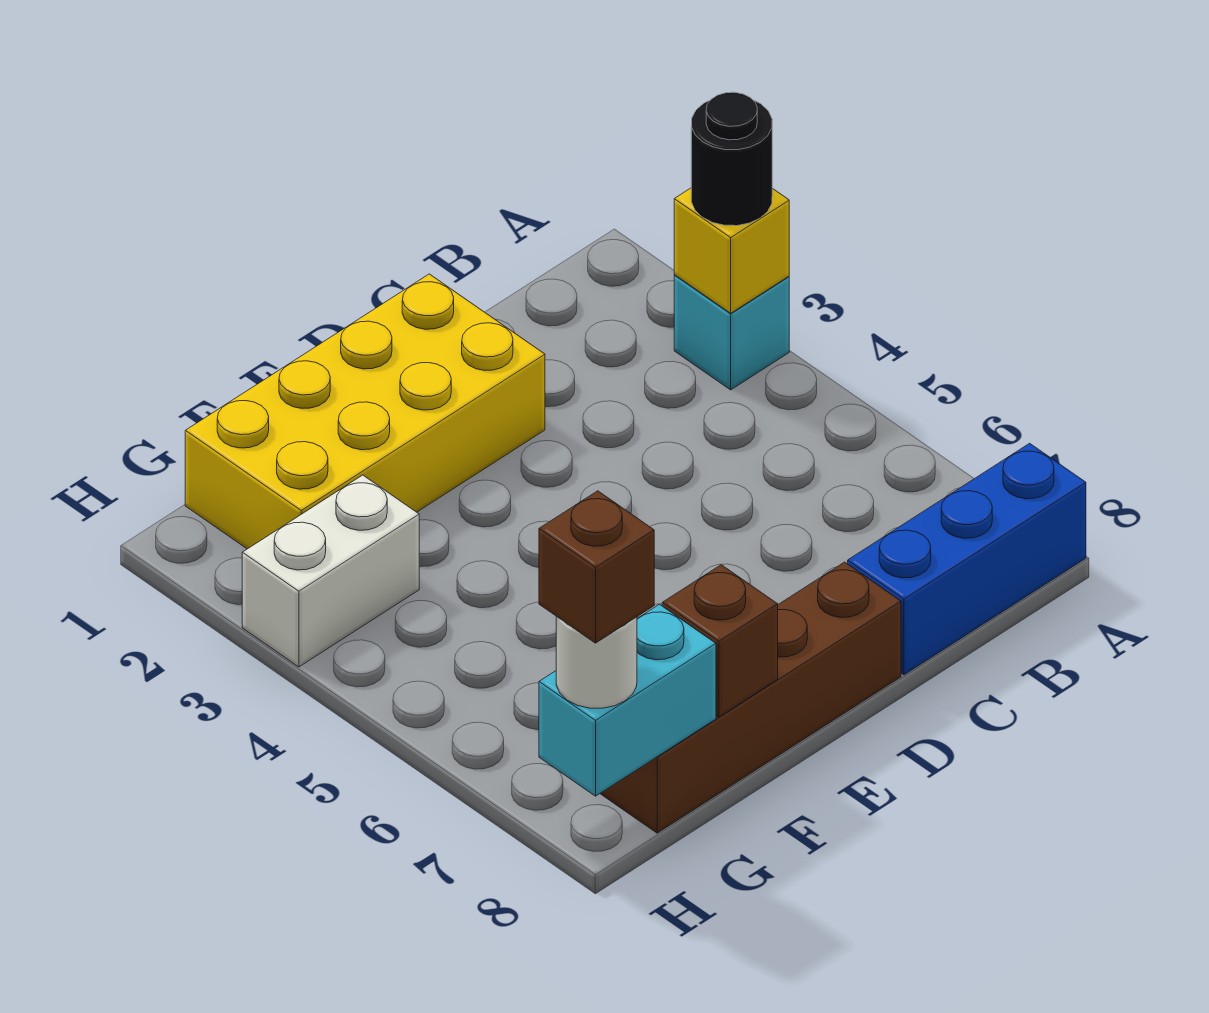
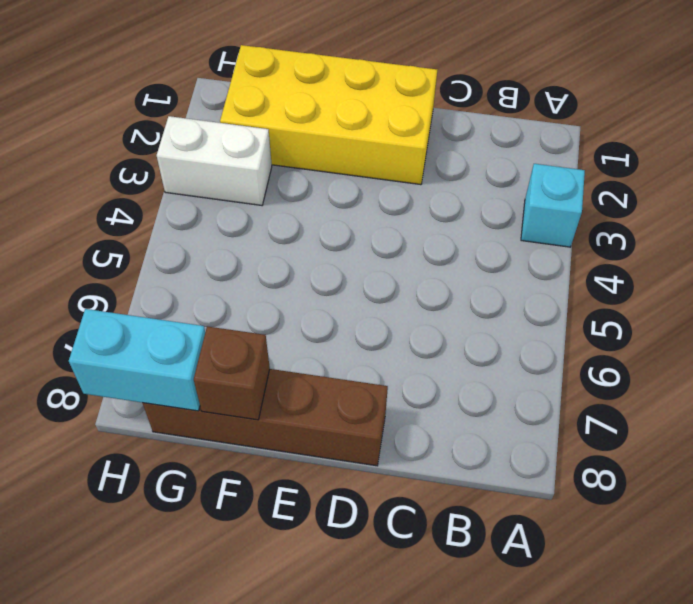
none -> blue brick A8:C8 level 1
none -> yellow brick A3 level 2

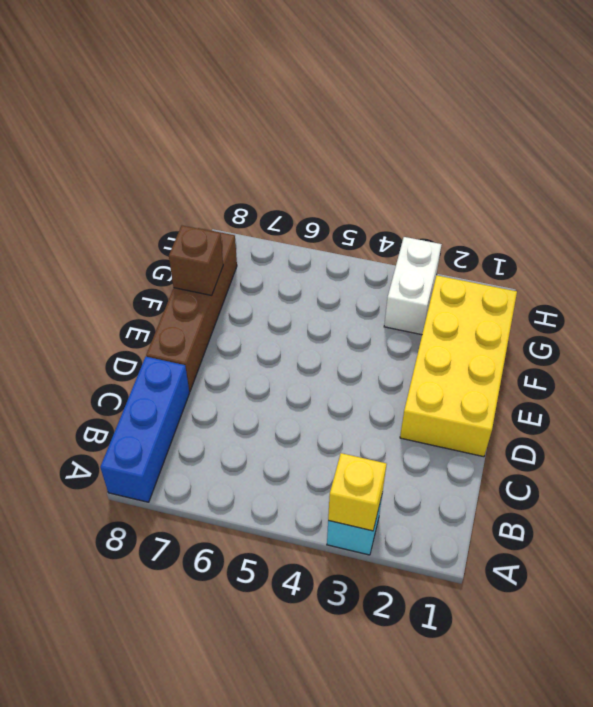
none -> cyan brick G8:H8 level 2
none -> black round brick A3 level 3

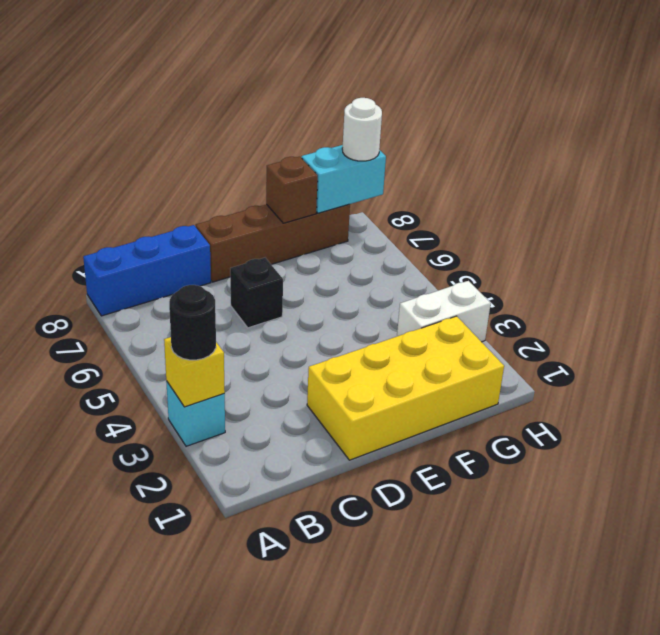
black brick D6 level 1 -> none
none -> brown brick H8 level 4

